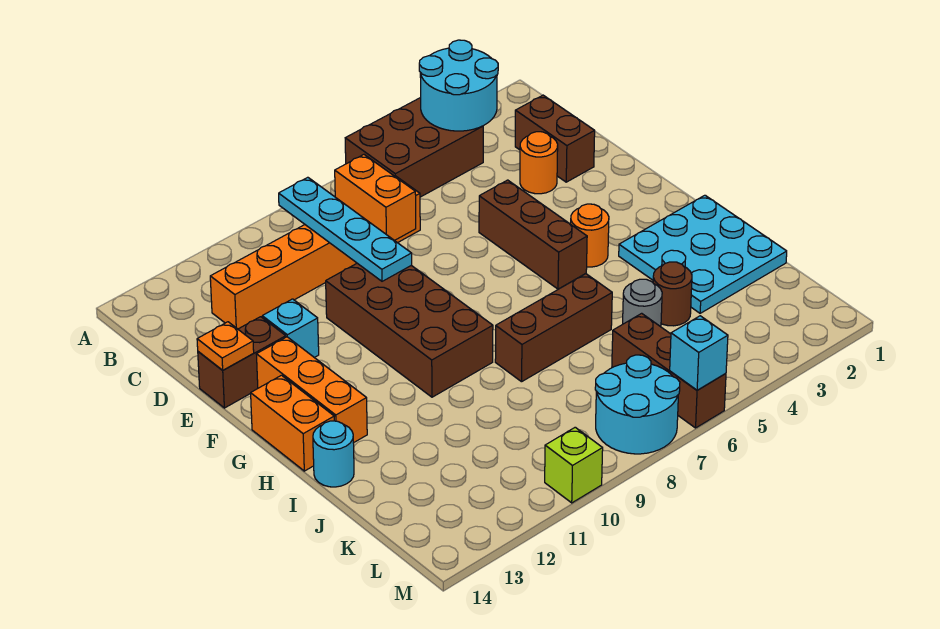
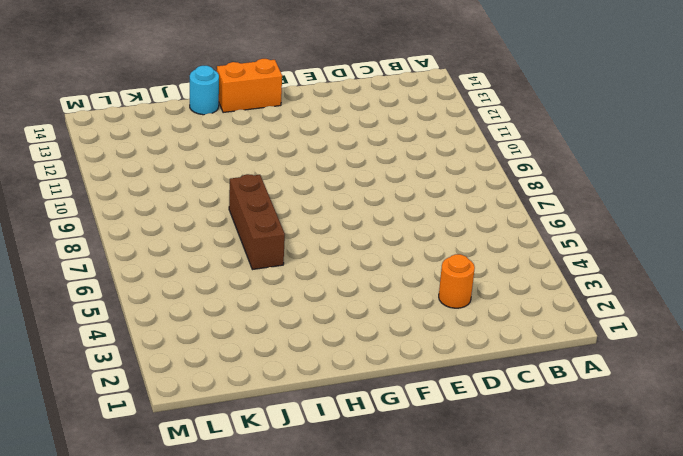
none -> brown brick A4:B6 level 1
none -> brown brick C2:D2 level 1
none -> orange brick C7:C12 level 1

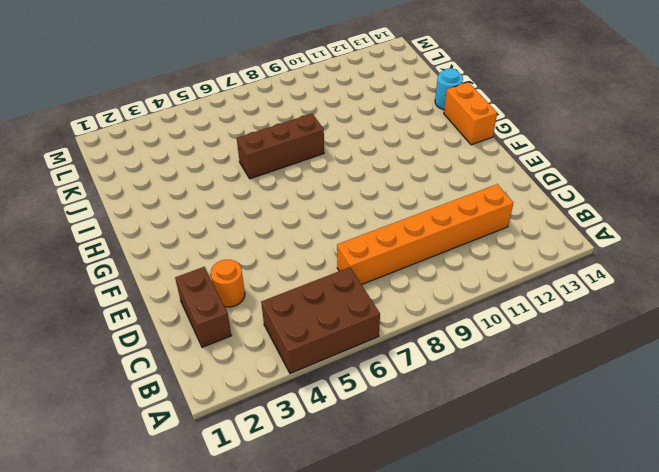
none -> brown brick E5:G5 level 1
none -> brown brick E9:H10 level 1
none -> cyan brick E12 level 1

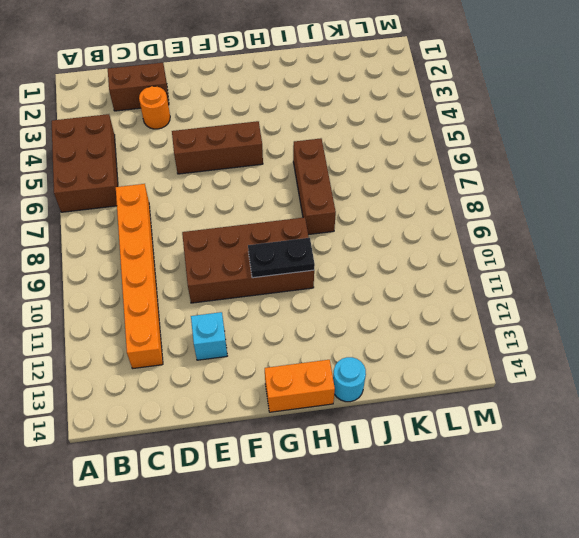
black plate G10:H10 level 2 -> none
none -> brown brick E13:E14 level 1
none -> orange brick F13:H13 level 1
none -> orange round brick G4 level 1

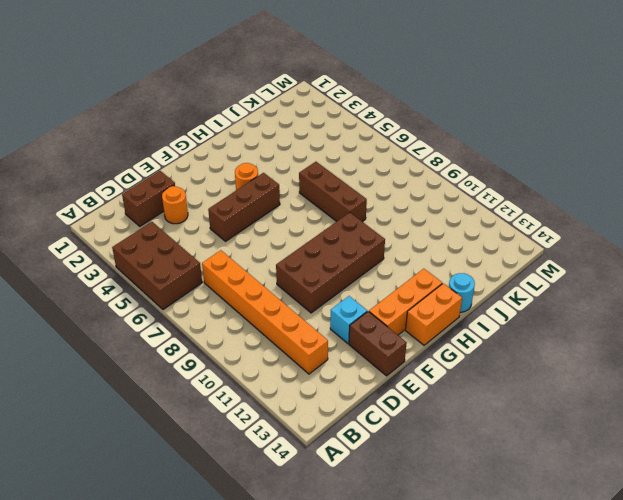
none -> cyan plate H1:J3 level 1
none -> brown round brick J4 level 1
none -> grey round brick J5 level 1

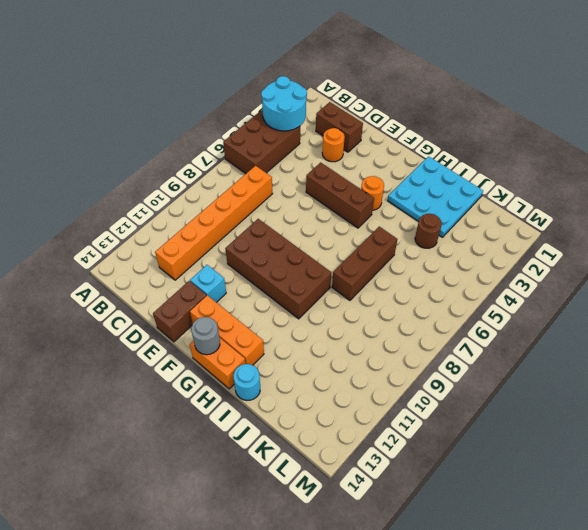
grey round brick G14 level 2 -> grey round brick J5 level 1
none -> brown brick K6:M6 level 1
none -> cyan round brick L7:M8 level 1
none -> lime brick M10 level 1

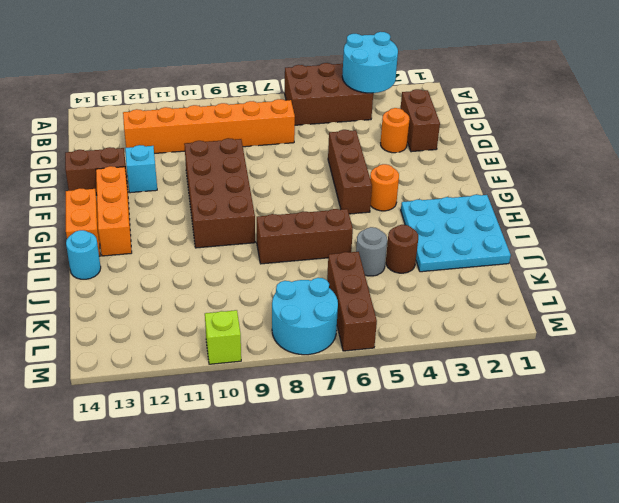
none -> cyan plate B9:E9 level 2
none -> orange brick C8:D8 level 2
none -> orange plate E14 level 2

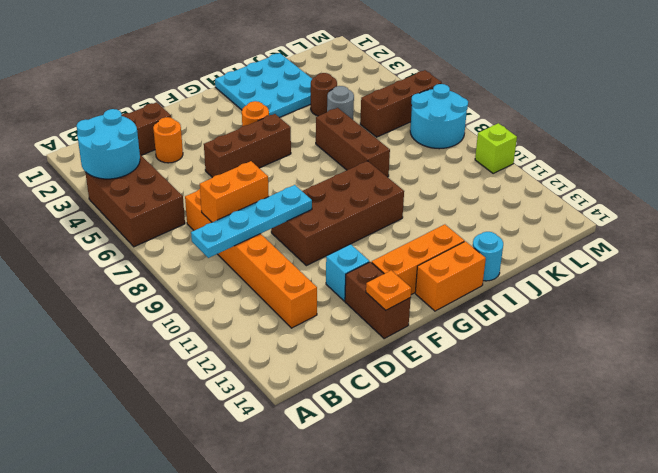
none -> cyan brick M6 level 2

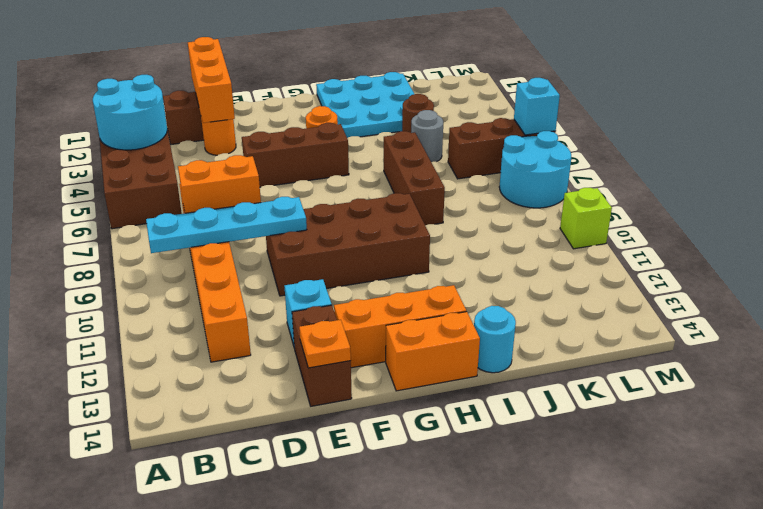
orange brick D1:D3 level 2 -> none

